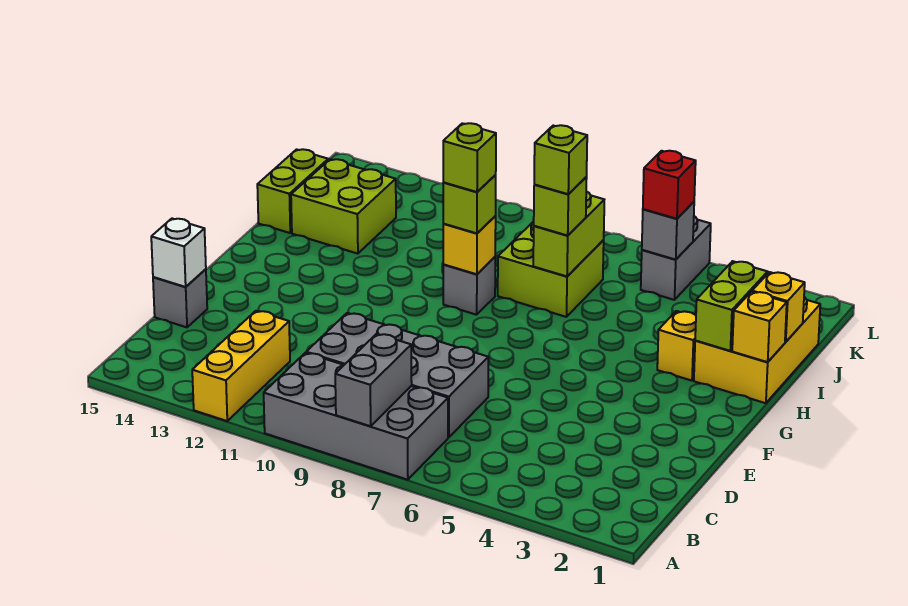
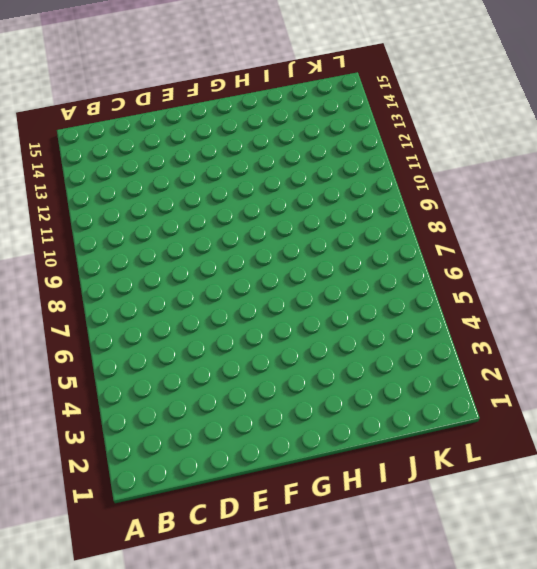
none -> grey brick A7:B10 level 1
none -> yellow brick A12:C12 level 1
none -> grey brick C7:D10 level 1

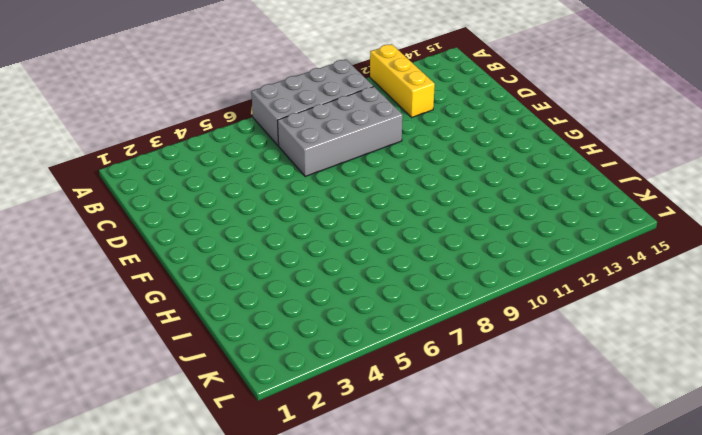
none -> grey brick D15 level 1
none -> yellow brick H1:J2 level 1
none -> yellow brick H3 level 1

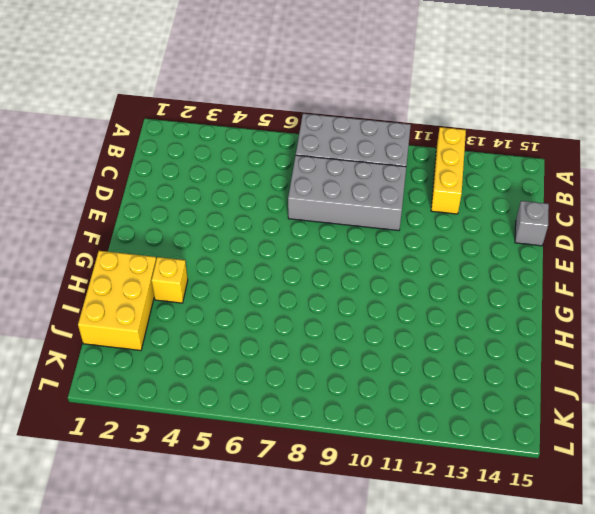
none -> grey brick H9 level 1
none -> lime brick I7:J8 level 1
none -> lime brick I13:J14 level 1

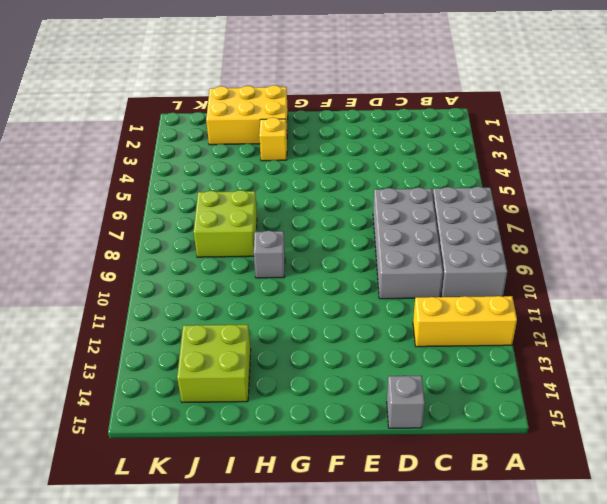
none -> lime brick I15:J15 level 1
none -> grey brick K5:L5 level 1
none -> grey brick A8:B8 level 2

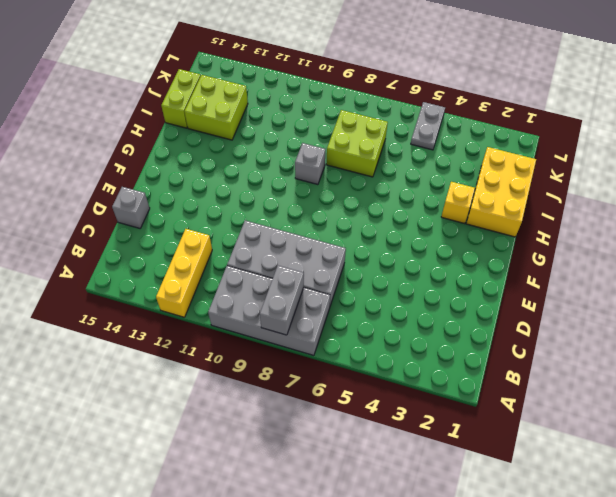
grey plate K5:L5 level 1 -> grey brick K5:L5 level 1
none -> white brick D15 level 2
none -> yellow brick H1 level 2
none -> lime brick H2:I2 level 2

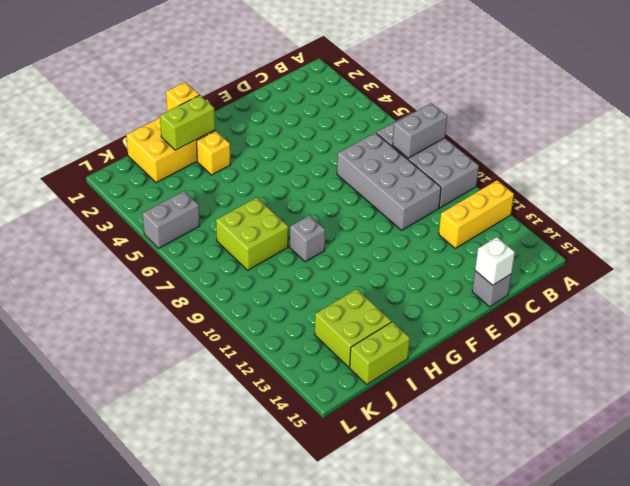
none -> yellow brick H9 level 2
none -> yellow brick I1 level 2
none -> lime brick I7:J7 level 2

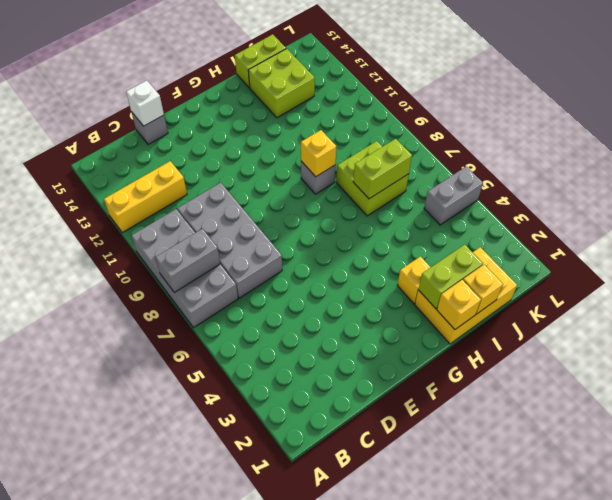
none -> grey brick K5 level 2
none -> lime brick H9 level 3
none -> lime brick I7 level 3

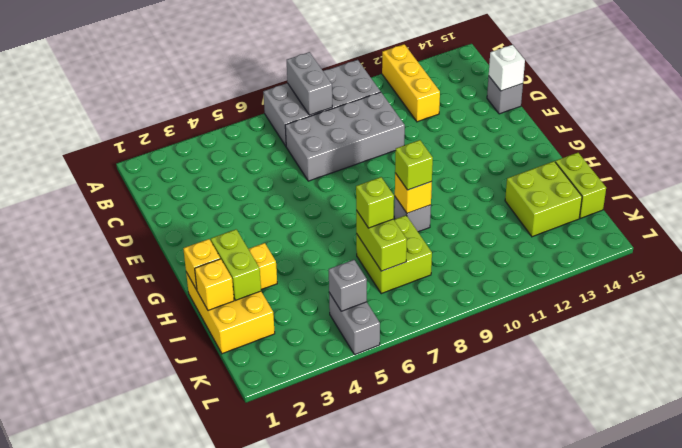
none -> red brick K5 level 3
none -> lime brick H9 level 4
none -> lime brick I7 level 4

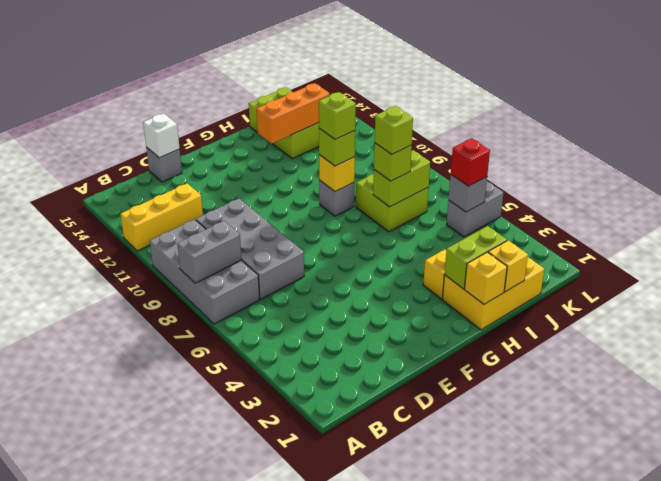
orange brick H13:J13 level 2 -> none

